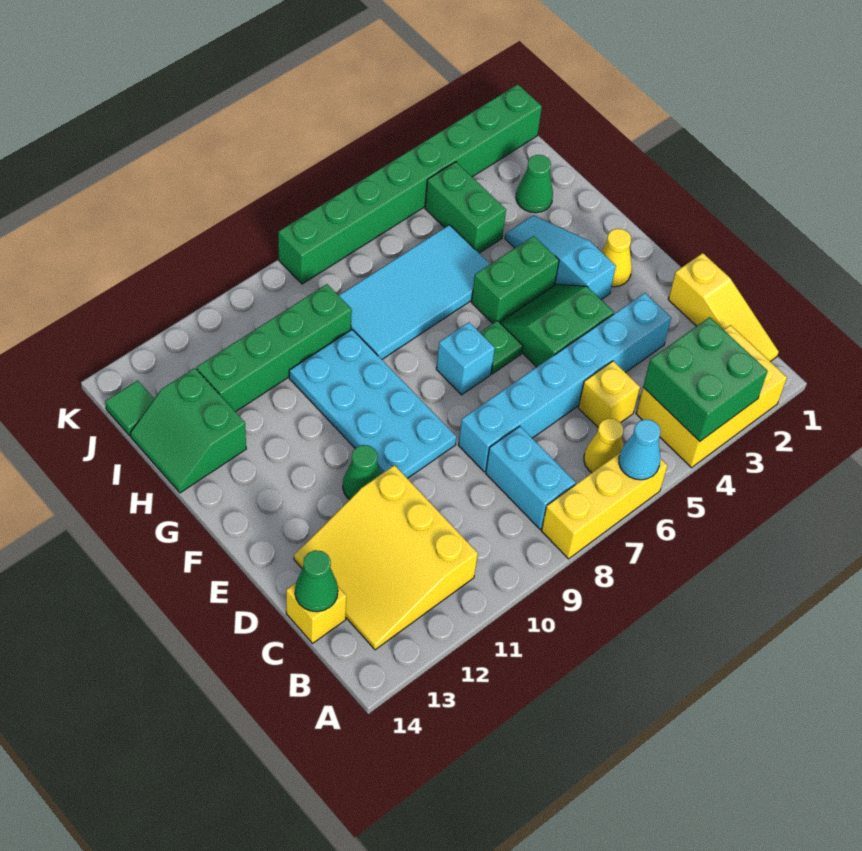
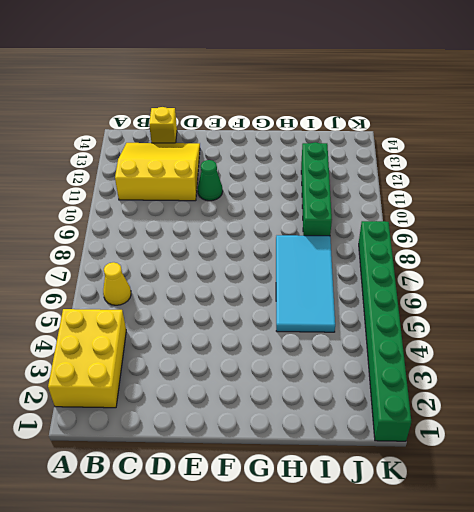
none -> yellow brick A6:A8 level 1
none -> yellow slope B1:D1 level 1 top D
none -> cyan brick B8:C8 level 1

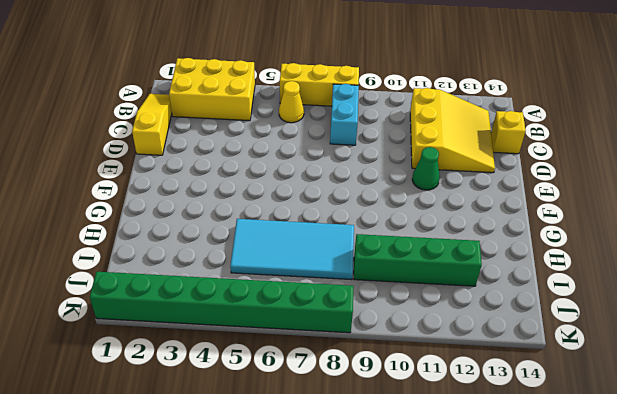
none -> yellow brick C5 level 1
none -> cyan brick D3:D8 level 1
none -> green slope E4:F5 level 1 top E

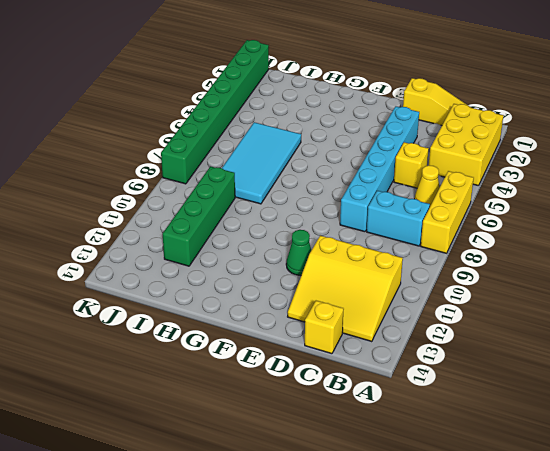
none -> green slope E4:F5 level 1 top E
none -> cyan plate E9:H10 level 1
none -> yellow cone F2 level 1

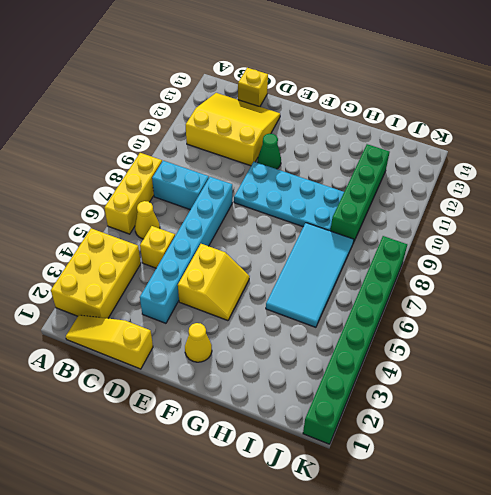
yellow slope E4:F5 level 1 top E -> green slope E4:F5 level 1 top E
none -> cyan slope F3:H3 level 1 top F
none -> green plate F6 level 1
none -> cyan brick F7 level 1

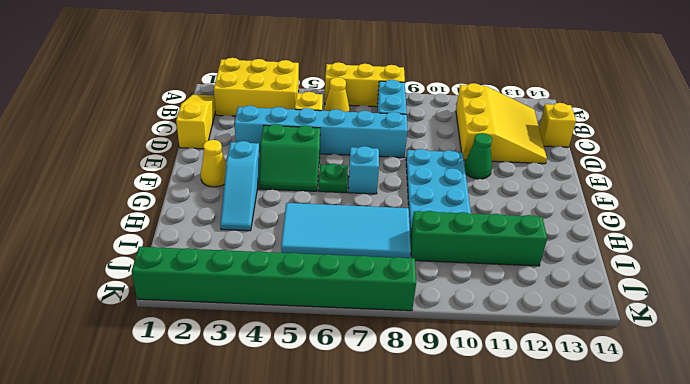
none -> green brick G4:G5 level 1
none -> green slope H13:I14 level 1 top 13
none -> green cone I2 level 1

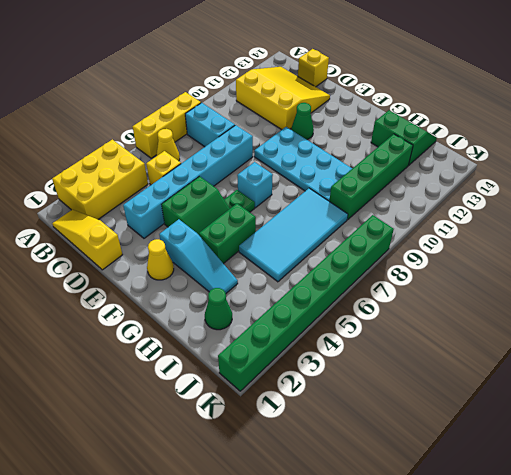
none -> green brick I4:J4 level 1
none -> green tile J14 level 1
none -> green brick A3:B4 level 2

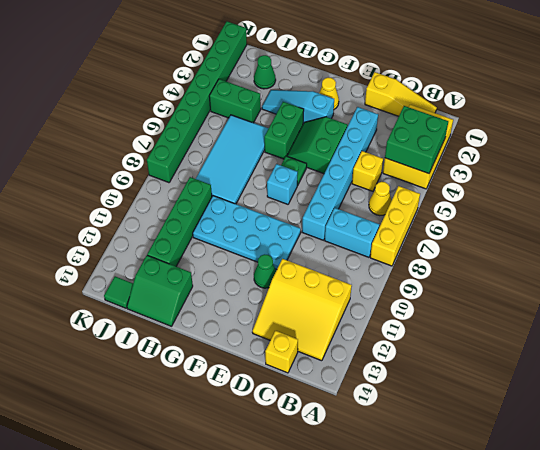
none -> cyan cone A6 level 2
none -> green cone C14 level 2

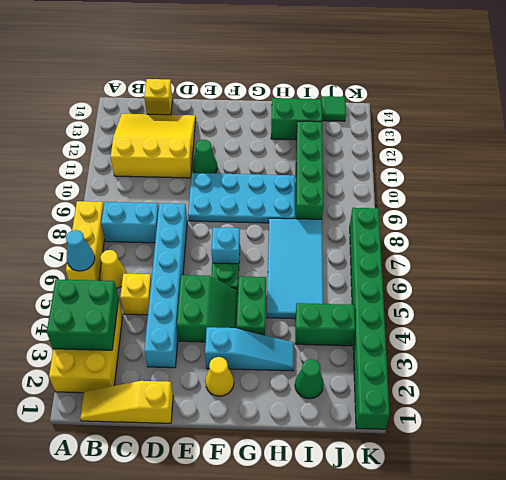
none -> green cone C14 level 2

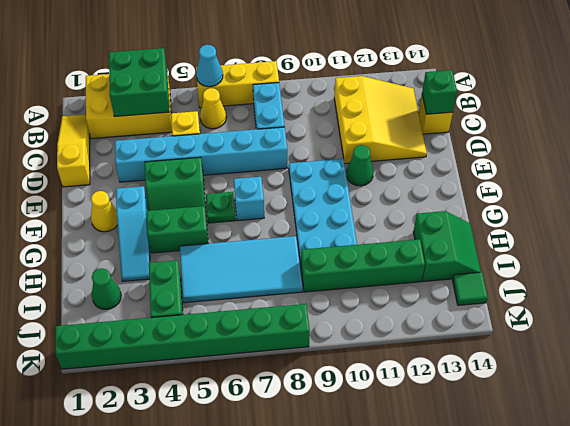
green brick C14 level 2 -> green cone C14 level 2

